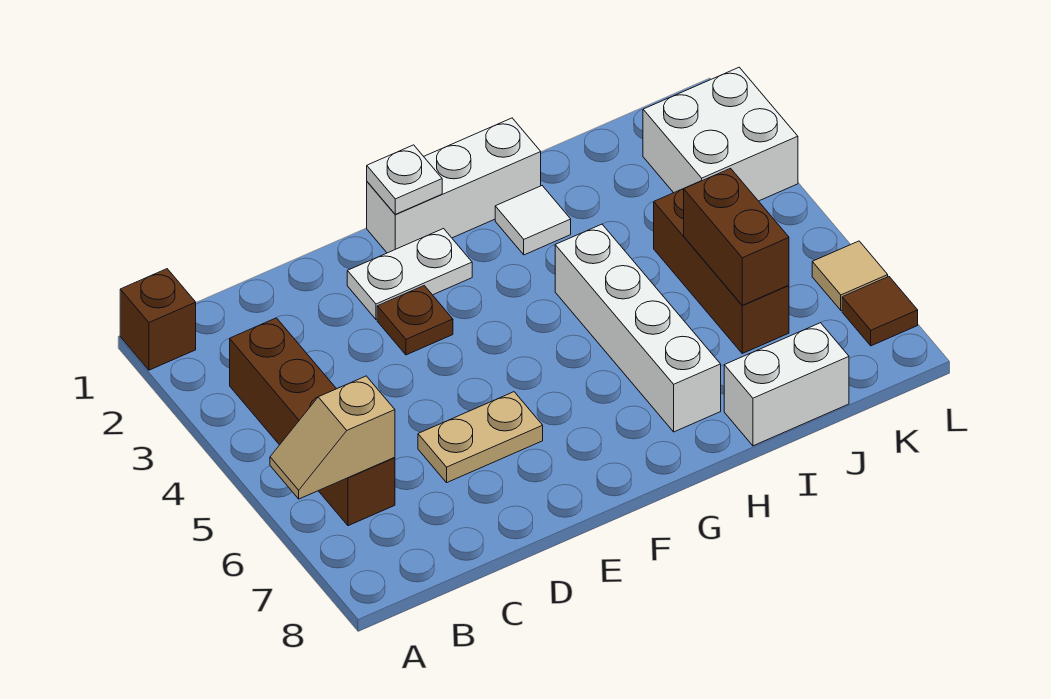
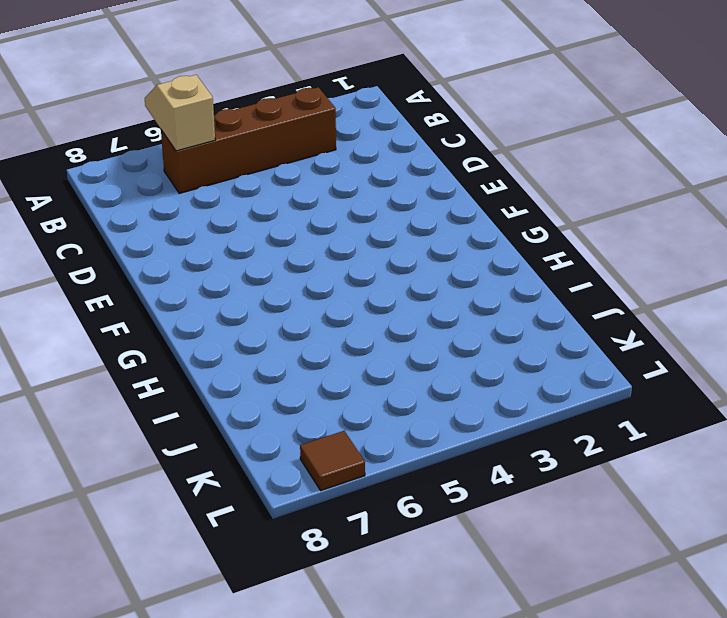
none -> brown brick A1 level 1
none -> tan plate D6:E6 level 1
none -> white plate E2:F2 level 1

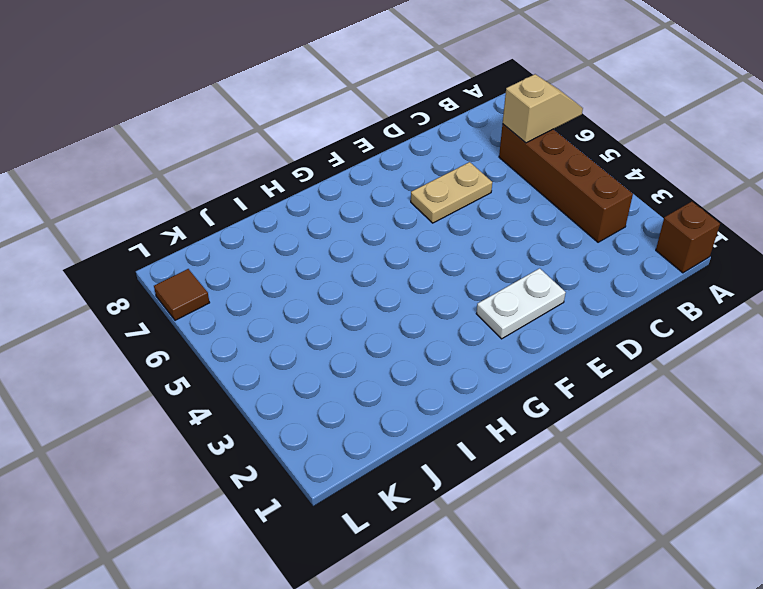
none -> brown plate E3 level 1
none -> white brick F1:H1 level 1
none -> white tile H2 level 1

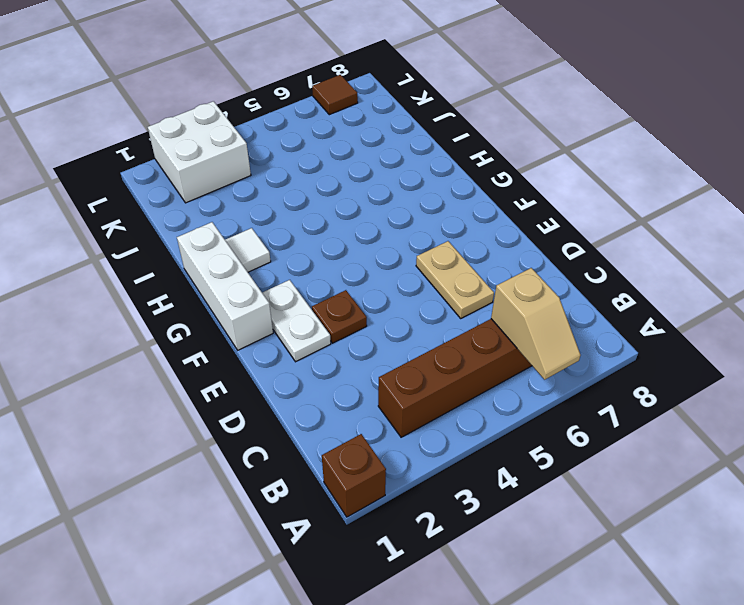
none -> white brick H4:H7 level 1
none -> white brick I8:J8 level 1
none -> brown brick J4:J6 level 1

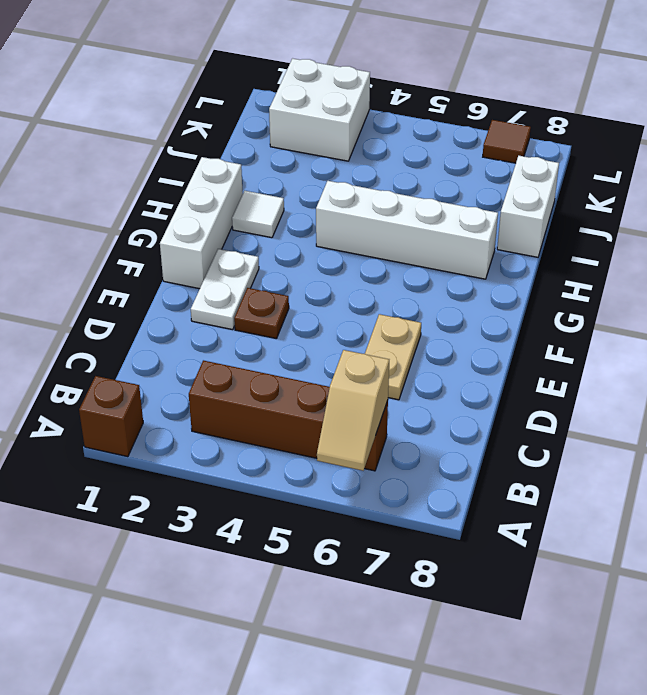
none -> brown brick J4:J6 level 1
none -> tan tile L6 level 1
none -> white plate F1 level 2

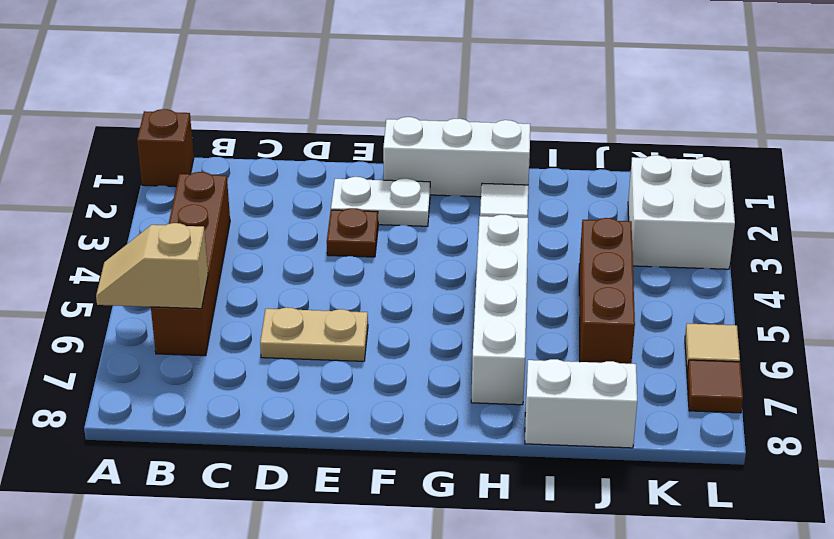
none -> white plate F1 level 2
none -> brown brick J5:J6 level 2

